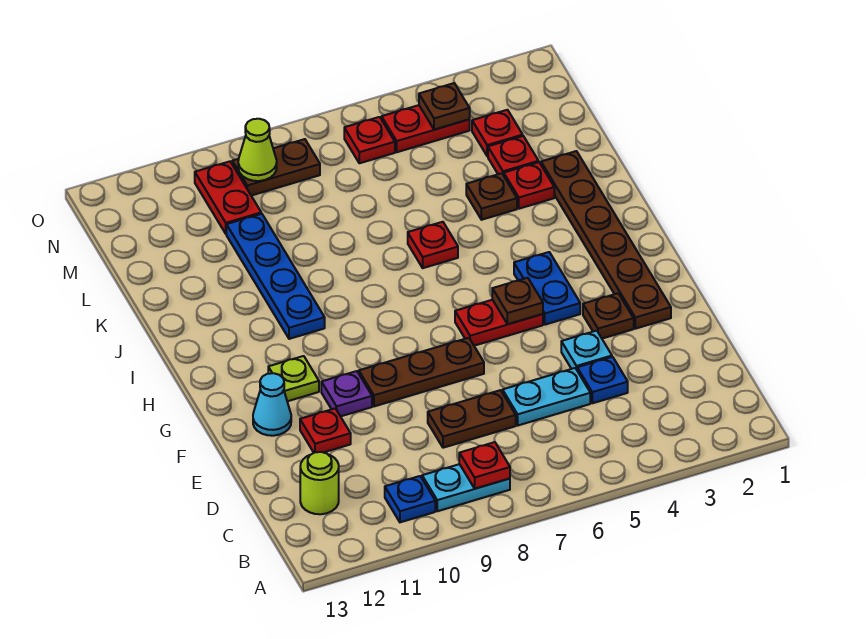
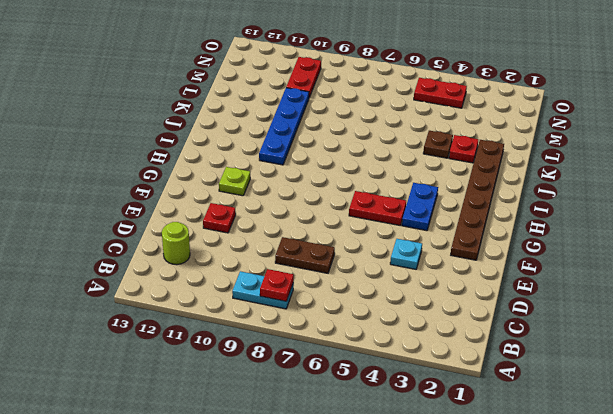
none -> blue plate B10 level 1
none -> blue plate D4 level 1
none -> cyan plate D5:D6 level 1
none -> brown plate F3 level 1

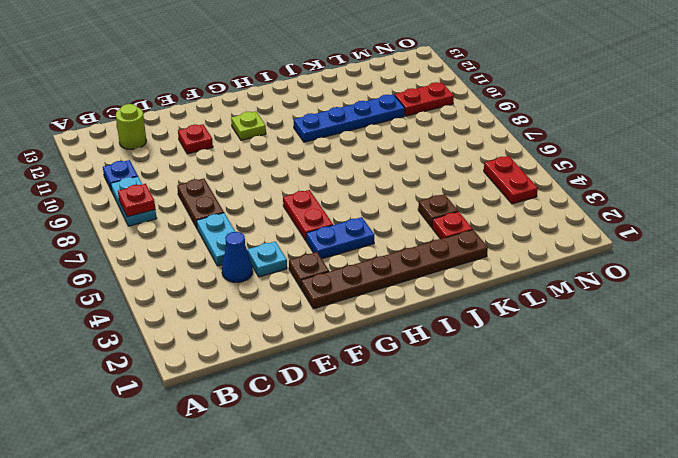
blue cone D4 level 1 -> blue plate D4 level 1
none -> brown plate F7:F9 level 1
none -> purple plate F10 level 1
none -> cyan cone F12 level 1
none -> red plate J6 level 1

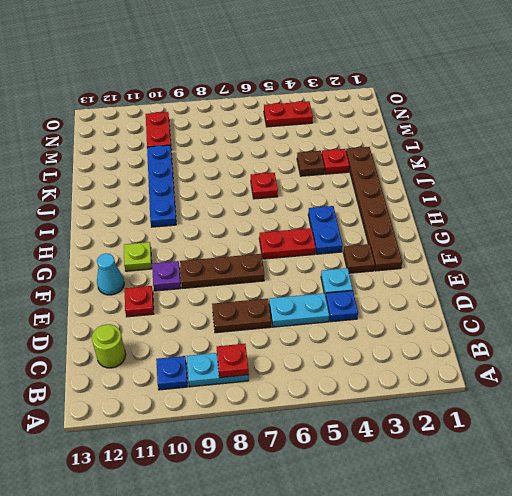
none -> red plate L3 level 1
none -> red plate M3 level 1
none -> red plate N6 level 1
none -> brown plate N8:N9 level 1

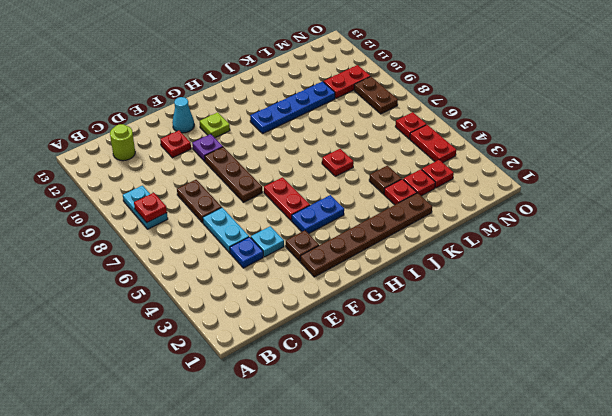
none -> blue plate B10 level 1
none -> brown plate G5 level 2
none -> brown plate N4 level 2
none -> lime cone N9 level 2

